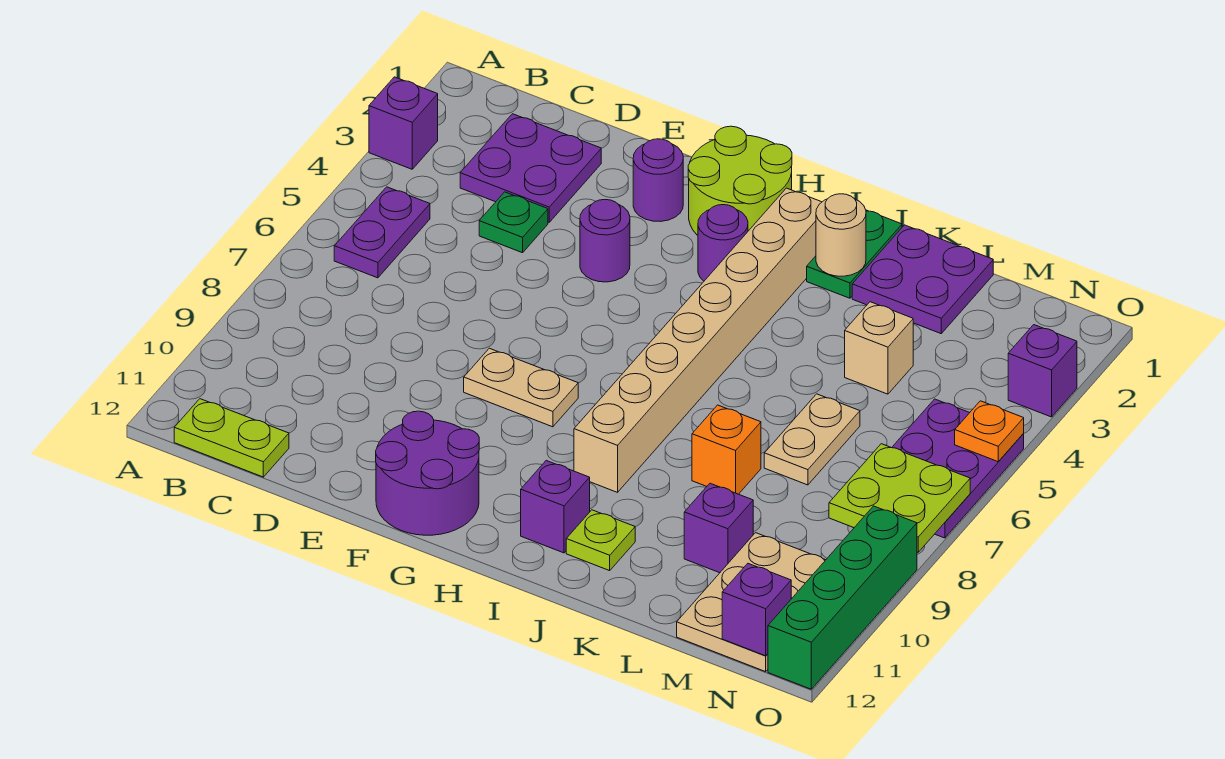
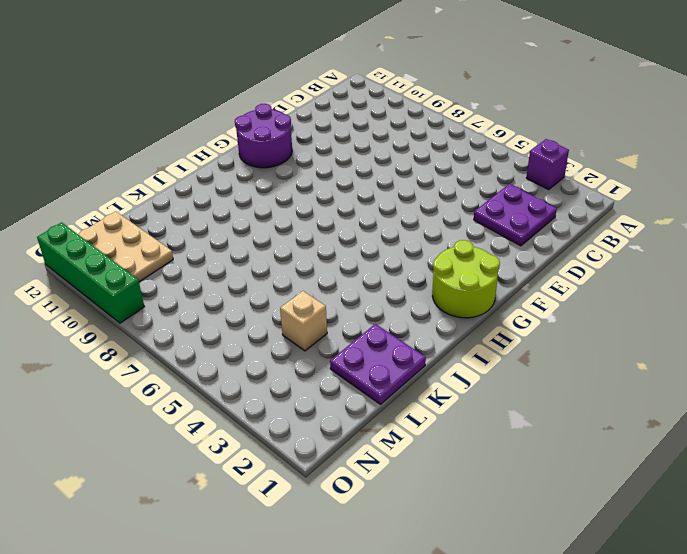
none -> purple plate B5:B6 level 1
none -> lime plate B12:C12 level 1
none -> green plate D4 level 1

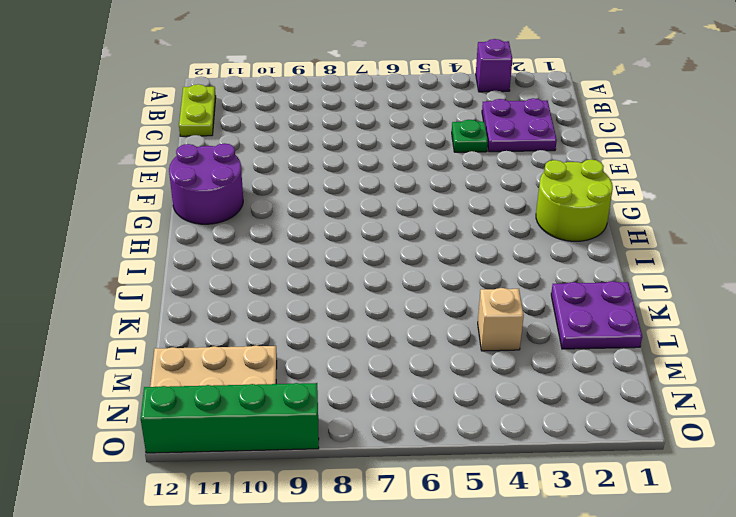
none -> purple plate B5:B6 level 1
none -> purple round brick F2 level 1
none -> purple round brick F4 level 1

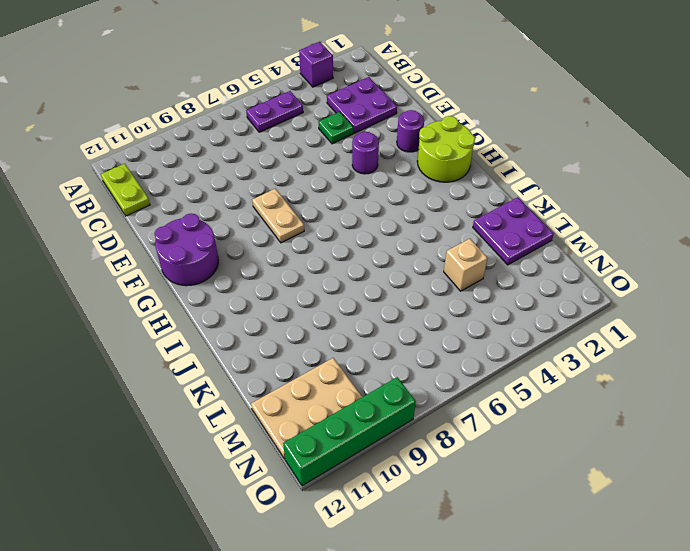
none -> purple round brick H3 level 1
none -> tan brick I2:I9 level 1
none -> purple brick I11 level 1

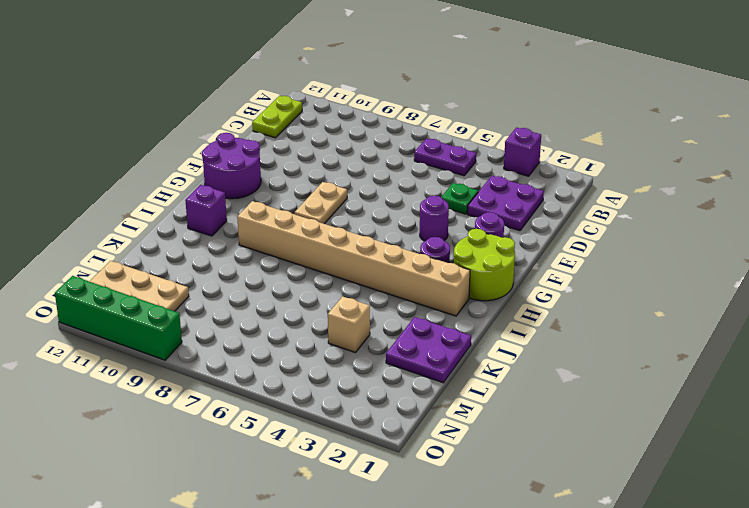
none -> green plate J1:J2 level 1
none -> lime plate J11 level 1
none -> orange brick K8 level 1

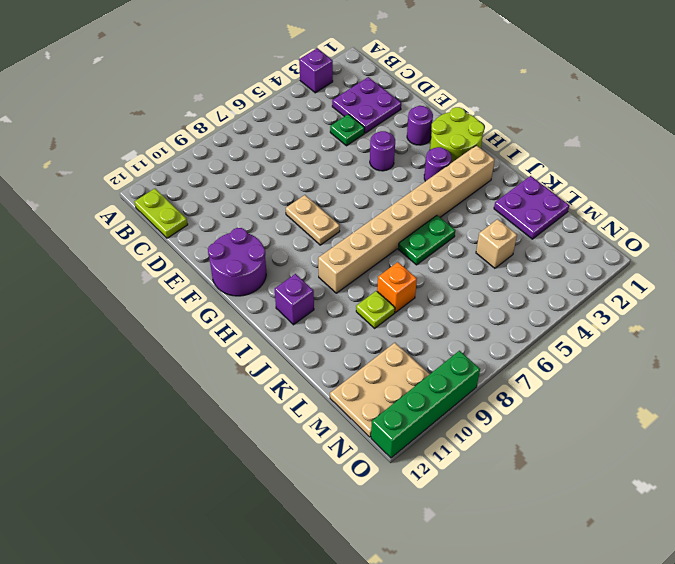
green plate J5:J6 level 1 -> green plate J1:J2 level 1
lime plate K9 level 1 -> lime plate J11 level 1
none -> purple plate B5:B6 level 1
none -> tan plate L6:L7 level 1
none -> purple brick L10 level 1

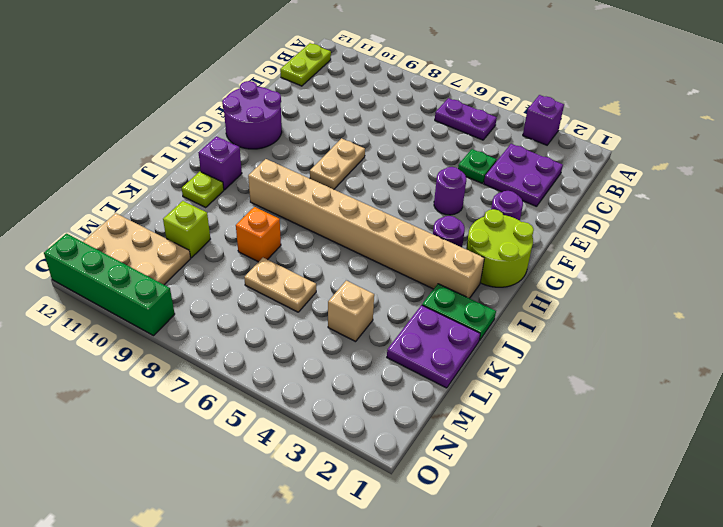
lime brick L10 level 1 -> purple brick L10 level 1
none -> purple plate N5:O7 level 1
none -> purple brick O3 level 1
none -> tan round brick J2 level 2

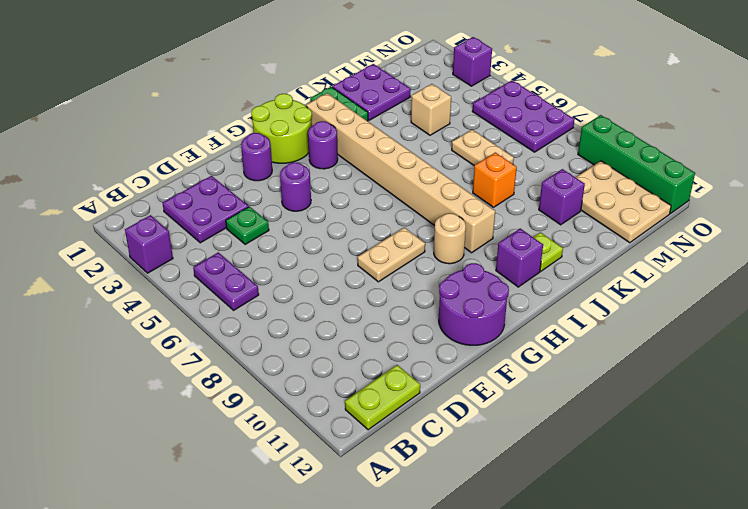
tan round brick H9 level 1 -> tan round brick J2 level 2
none -> lime plate N7:O8 level 2
none -> purple brick N12 level 2
none -> orange plate O5 level 2

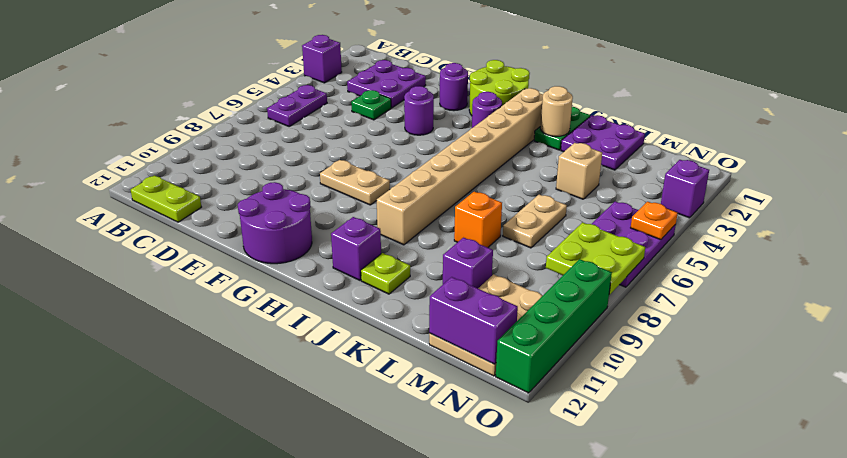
purple brick M12:N12 level 2 -> purple brick N12 level 2

